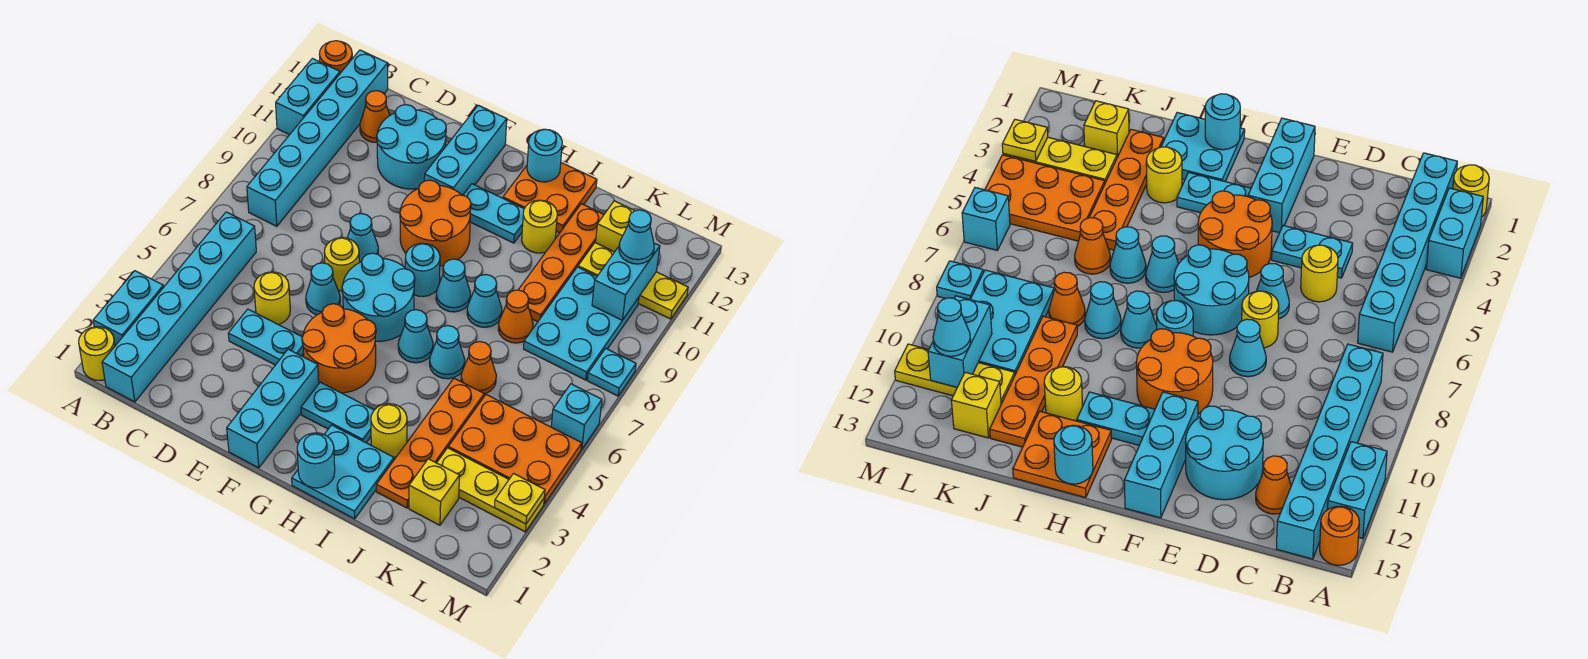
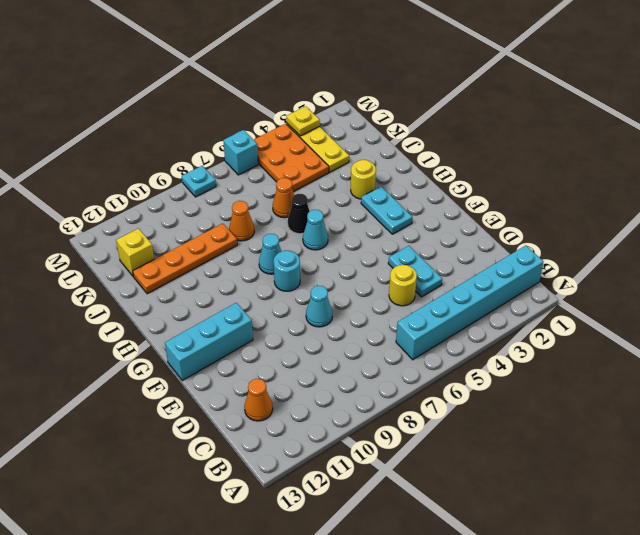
black cone I6 level 1 -> cyan cone I6 level 1
none -> yellow round brick A1 level 1
none -> cyan brick A2:A3 level 1
none -> cyan brick A11:A12 level 1
none -> orange round brick A13 level 1

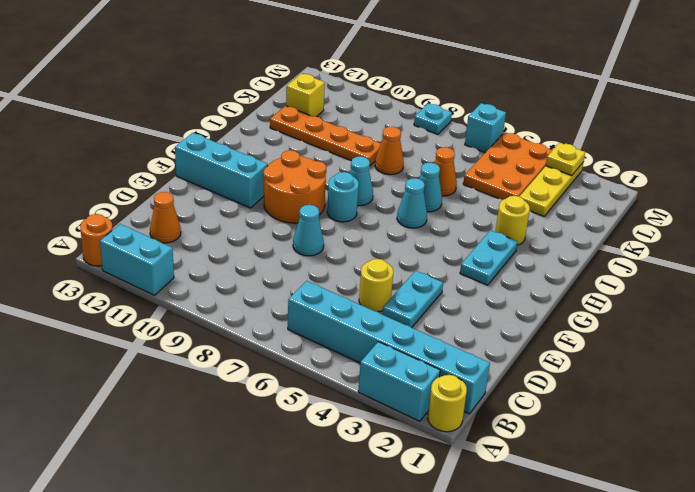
none -> cyan brick B8:B13 level 1
none -> cyan round brick D11:E12 level 1
none -> cyan cone E6 level 1
none -> yellow round brick E7 level 1

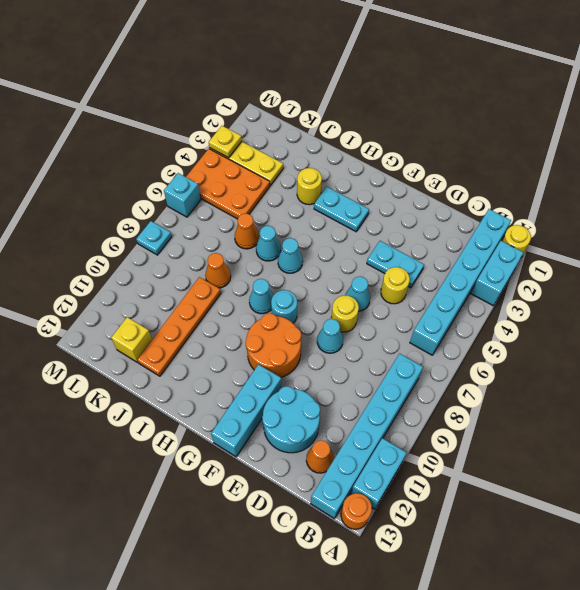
none -> cyan brick F1:F3 level 1
none -> orange round brick F4:G5 level 1
none -> cyan round brick F6:G7 level 1
none -> cyan plate G11:H11 level 1

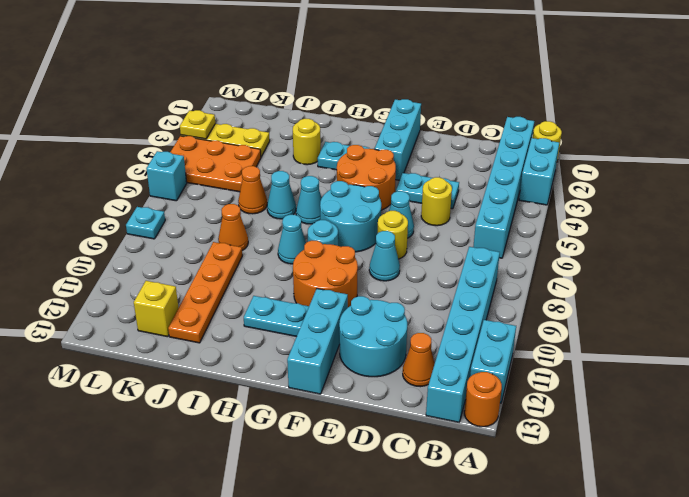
none -> cyan plate H1:I2 level 1
none -> orange plate H12:I13 level 1
none -> cyan cone I8 level 1
none -> yellow round brick I11 level 1

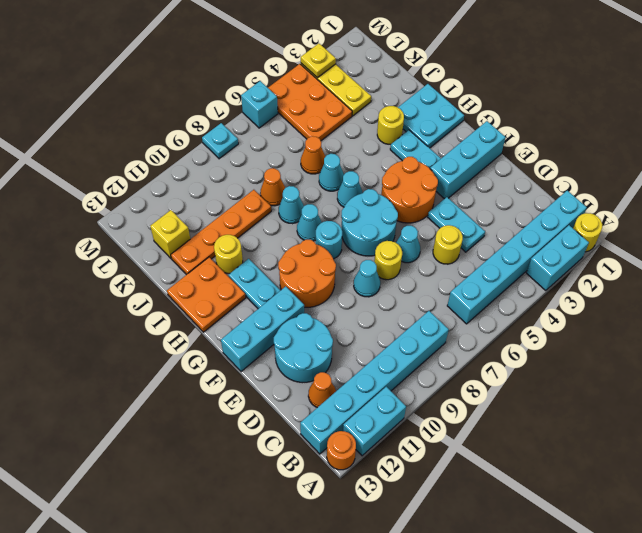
none -> orange plate J2:J5 level 1
none -> yellow brick K2 level 1
none -> cyan plate K8:L10 level 1
none -> yellow plate K11:M11 level 1

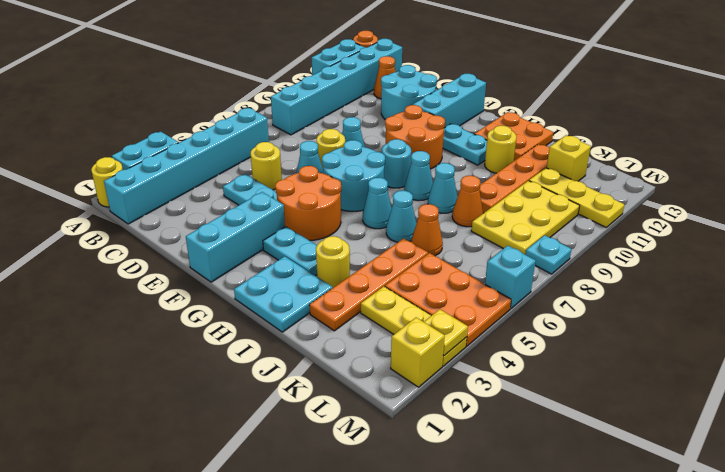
yellow plate K8:L10 level 1 -> cyan plate K8:L10 level 1
yellow brick M2 level 1 -> yellow brick K2 level 1
none -> cyan round brick H1 level 2
none -> cyan round brick H13 level 2
none -> cyan brick L10:L11 level 2
none -> cyan cone L11 level 3

